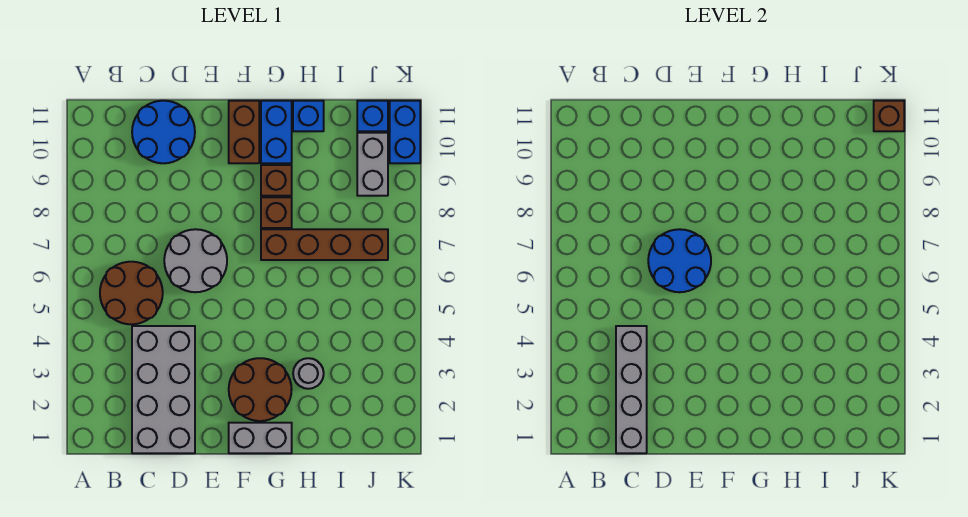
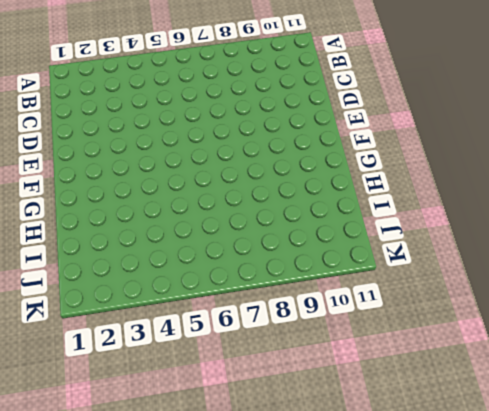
none -> brown round brick B5:C6 level 1
none -> grey brick C1:D4 level 1
none -> blue round brick C10:D11 level 1

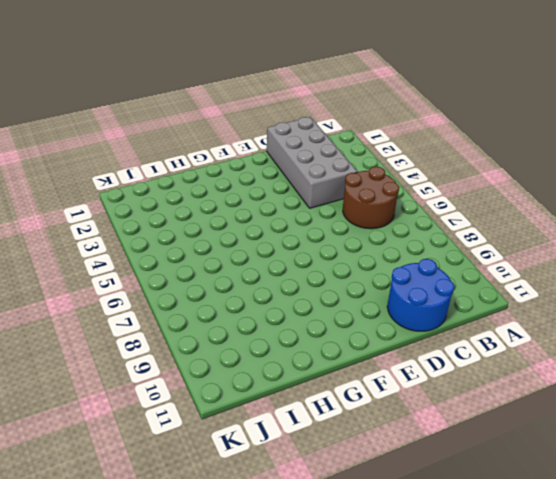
none -> grey round brick D6:E7 level 1
none -> grey brick F1:G1 level 1
none -> brown round brick F2:G3 level 1

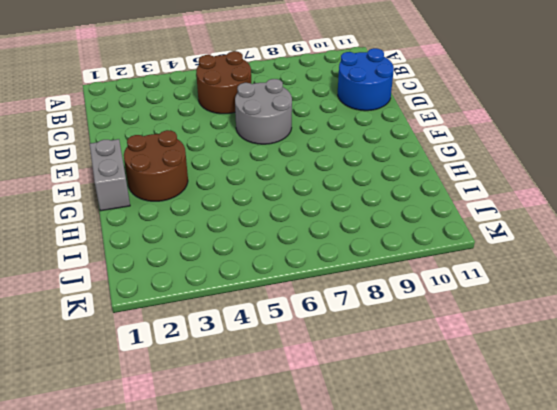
none -> grey brick C1:D4 level 1
none -> brown brick F10:F11 level 1
none -> brown brick G7:J7 level 1

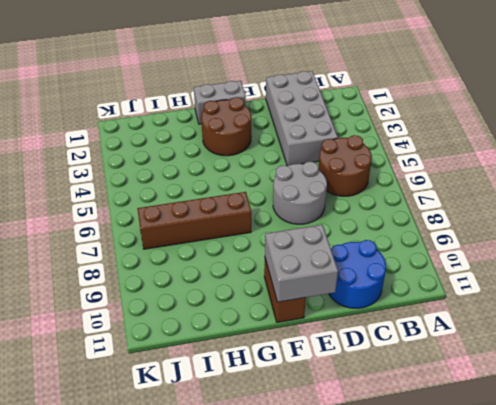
grey brick E10:F11 level 2 -> none
none -> brown brick G8 level 1
none -> brown brick G9 level 1
none -> blue brick G10:G11 level 1

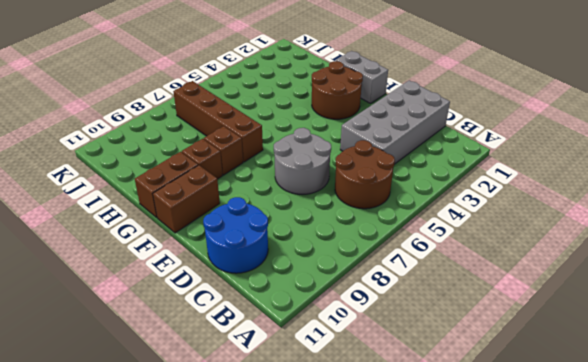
brown brick G10:G11 level 1 -> blue brick G10:G11 level 1
none -> grey round brick H3 level 1
none -> blue brick H11 level 1
none -> grey brick J9:J10 level 1

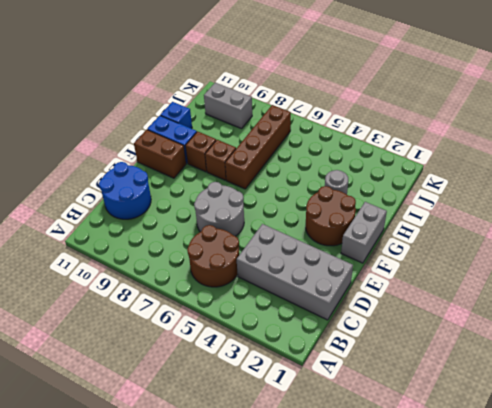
none -> blue brick J11 level 1
none -> blue brick K10:K11 level 1
none -> grey brick C1:C4 level 2

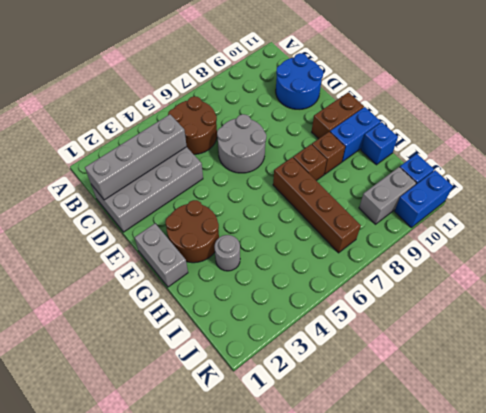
none -> blue round brick D6:E7 level 2
none -> brown brick K11 level 2

